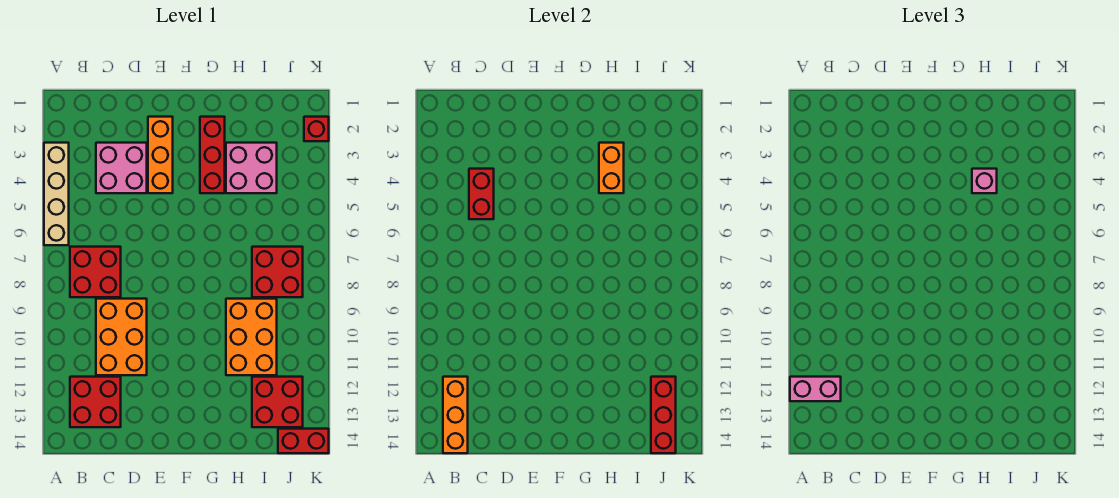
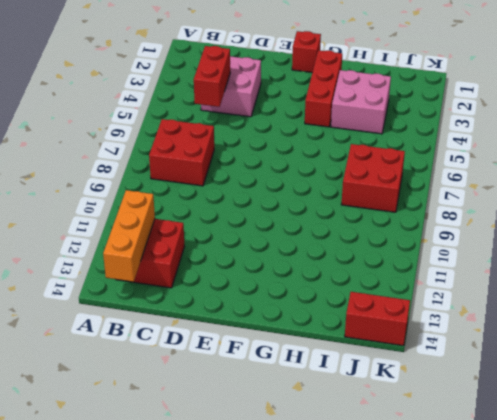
red brick F1 level 1 -> red brick K2 level 1
none -> tan brick A3:A6 level 1
none -> orange brick C9:D11 level 1
none -> orange brick E2:E4 level 1

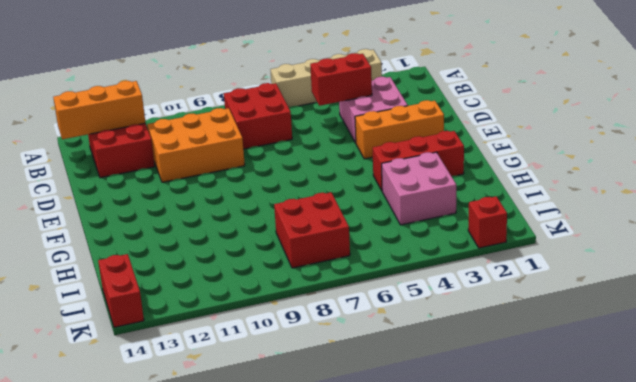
none -> orange brick H9:I11 level 1
none -> red brick I12:J13 level 1
none -> orange brick H3:H4 level 2

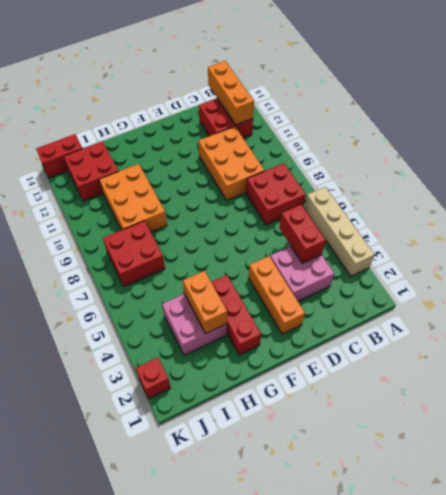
none -> red brick J12:J14 level 2
none -> pink brick A12:B12 level 3
none -> pink brick H4 level 3

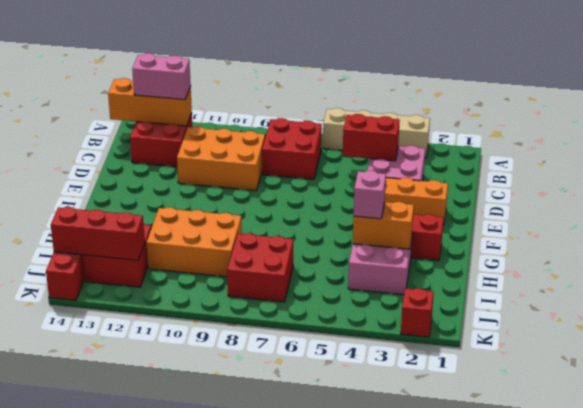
pink brick B12:B13 level 3 -> pink brick A12:B12 level 3

